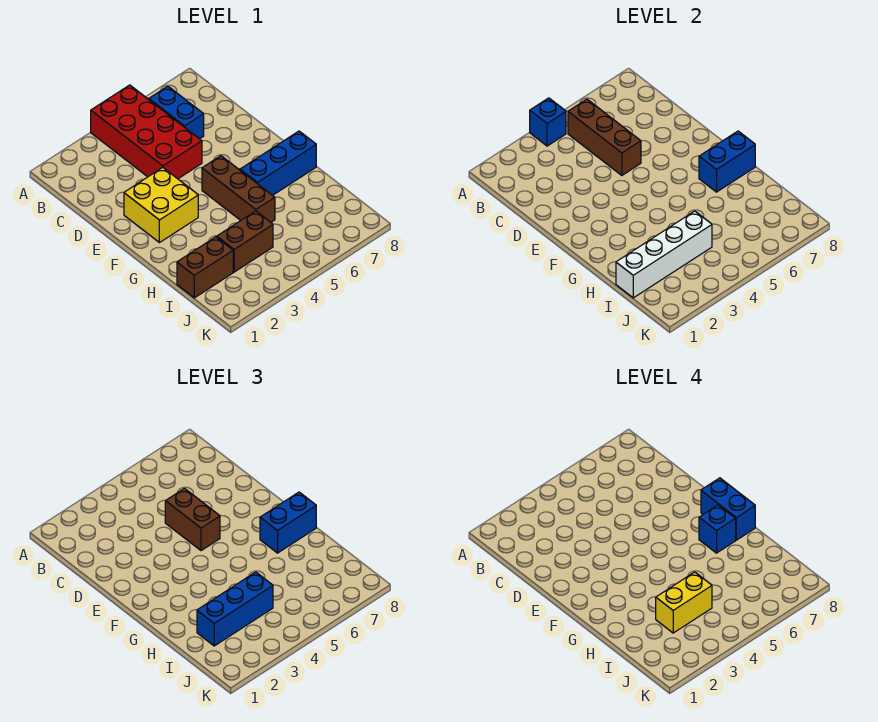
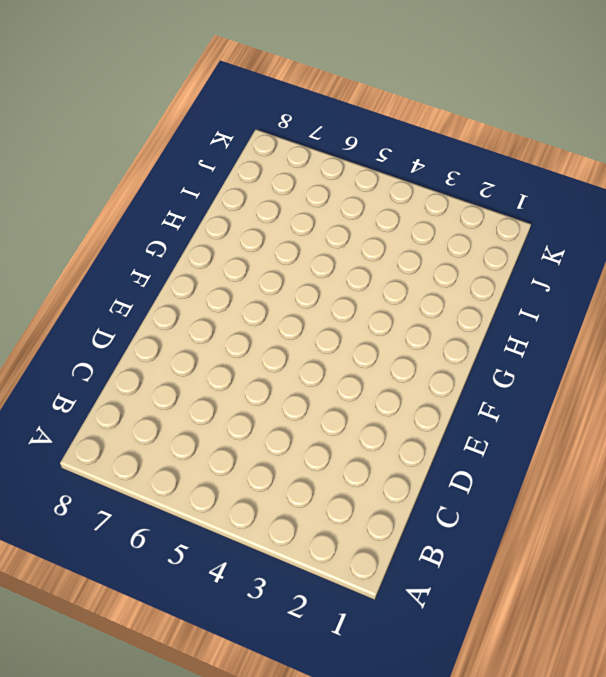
none -> red brick A4:D5 level 1
none -> blue brick B6:C6 level 1
none -> yellow brick E2:F3 level 1

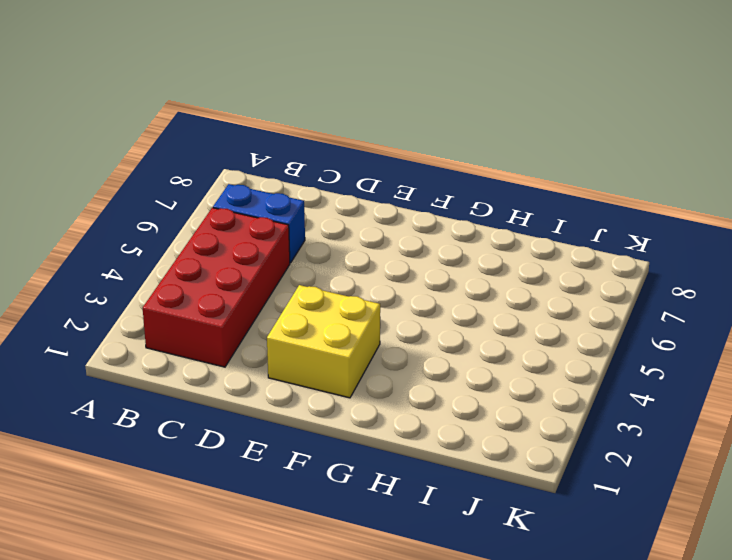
red brick B2:C5 level 1 -> red brick A4:D5 level 1
none -> brown brick F5:H5 level 1
none -> blue brick G6:G8 level 1
none -> brown brick I1:I2 level 1

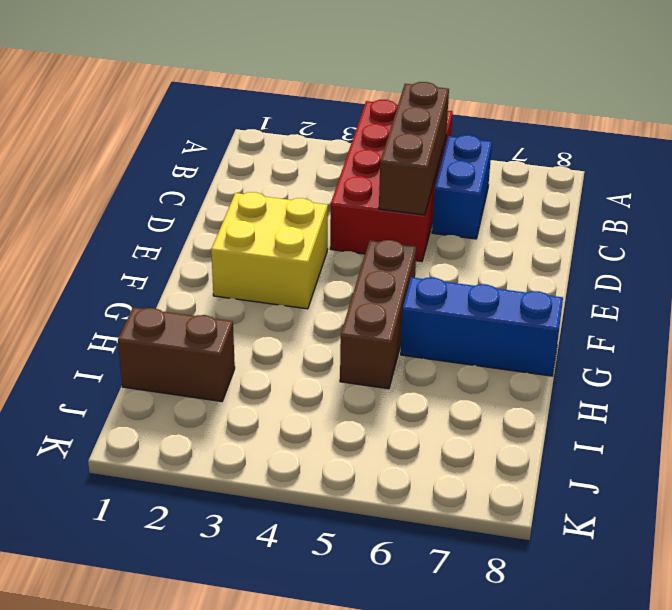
none -> brown brick I3:I4 level 1
none -> blue brick A4 level 2
none -> blue brick G7:G8 level 2

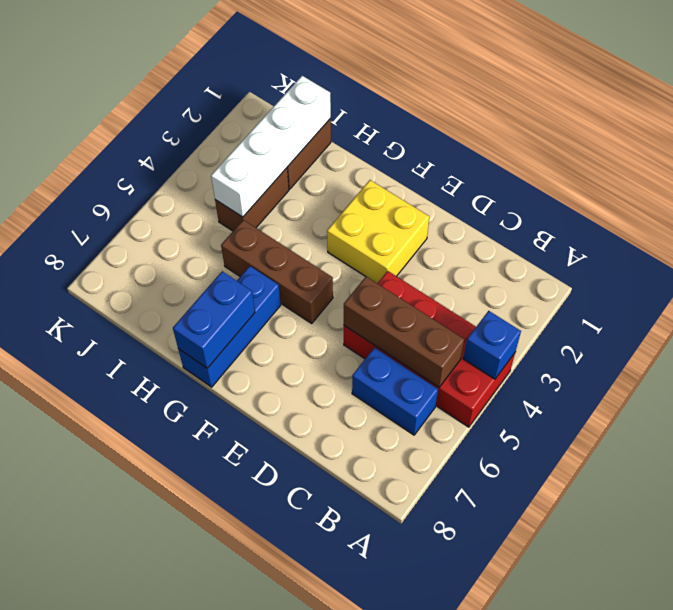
none -> brown brick D5:E5 level 3
none -> blue brick G7:G8 level 3
none -> blue brick I2:I4 level 3

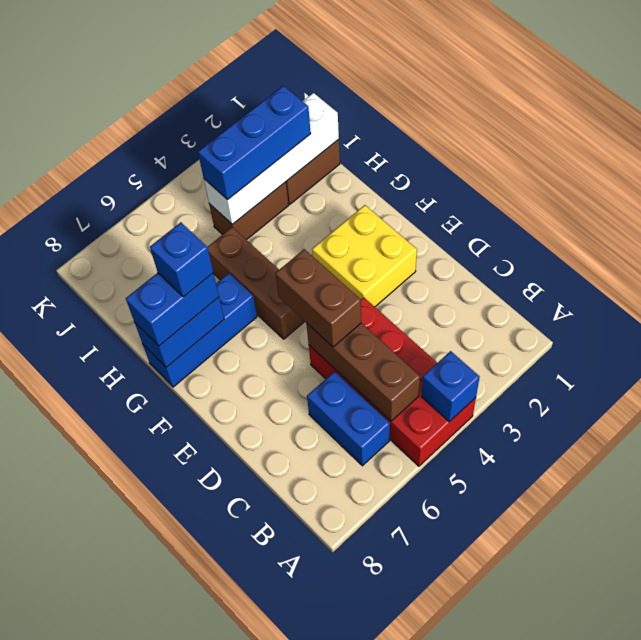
none -> blue brick F8:G8 level 4
none -> yellow brick I3:I4 level 4

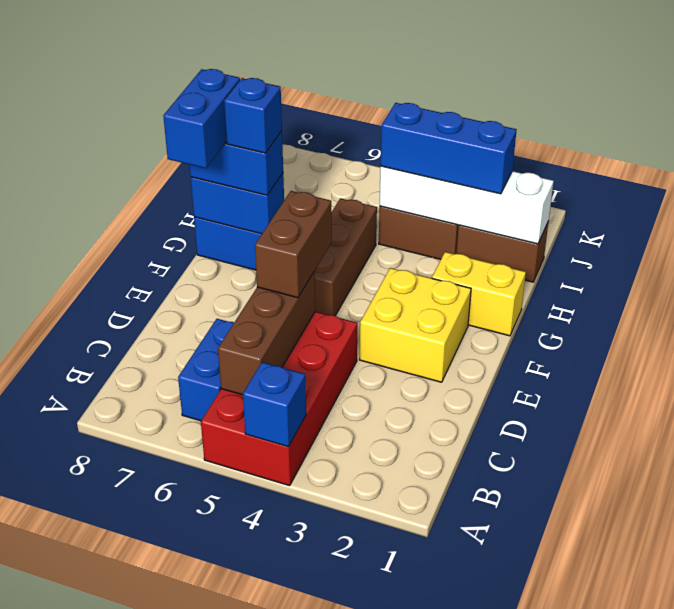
yellow brick G1:G2 level 1 -> yellow brick I3:I4 level 4

